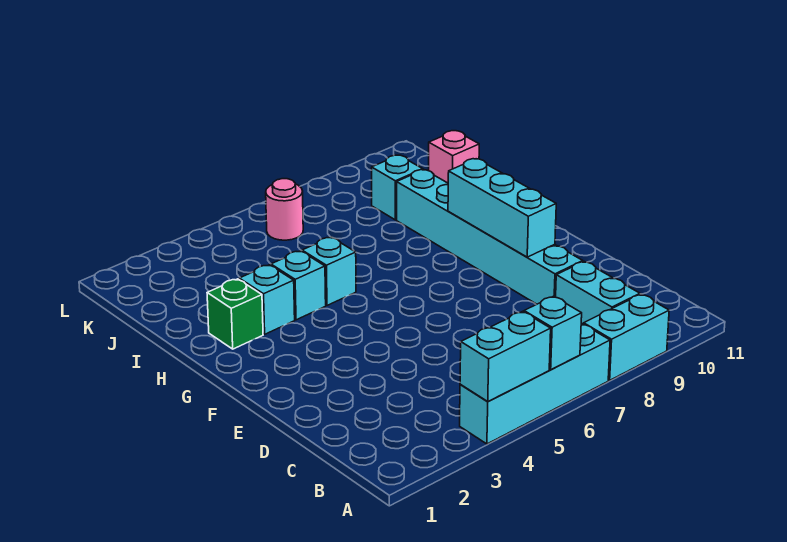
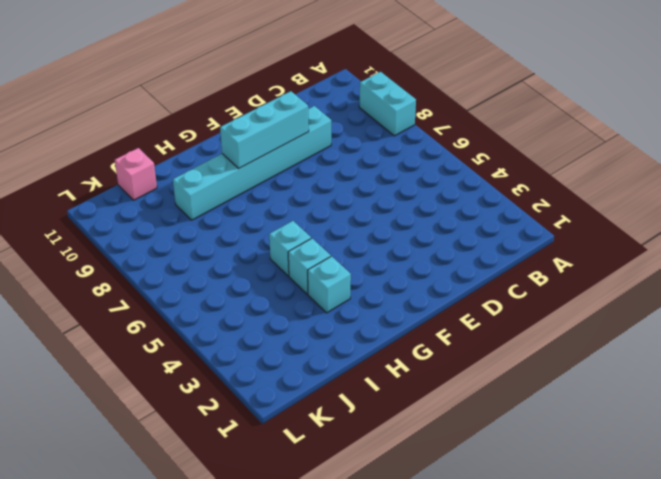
none -> cyan brick A4:A7 level 1
none -> cyan brick B9:C9 level 1
none -> green brick H2 level 1

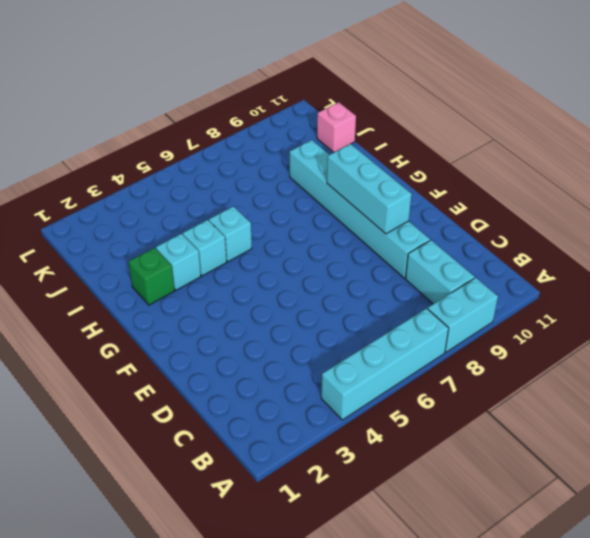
none -> cyan brick J9 level 1
none -> pink round brick K6 level 1
none -> cyan brick A4:A5 level 2

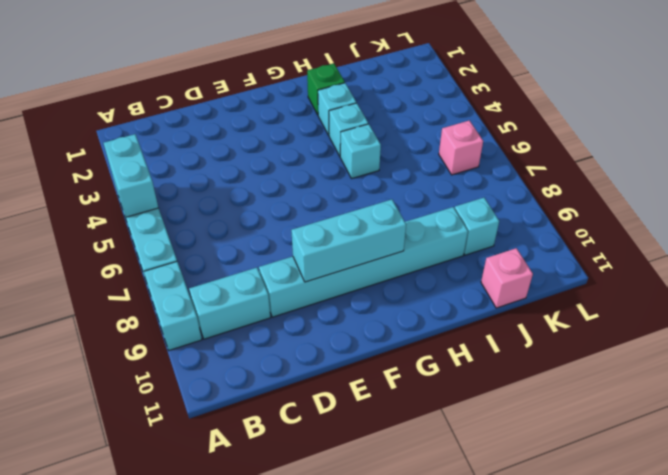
pink brick K6 level 1 -> pink round brick K6 level 1
none -> cyan brick A6 level 2

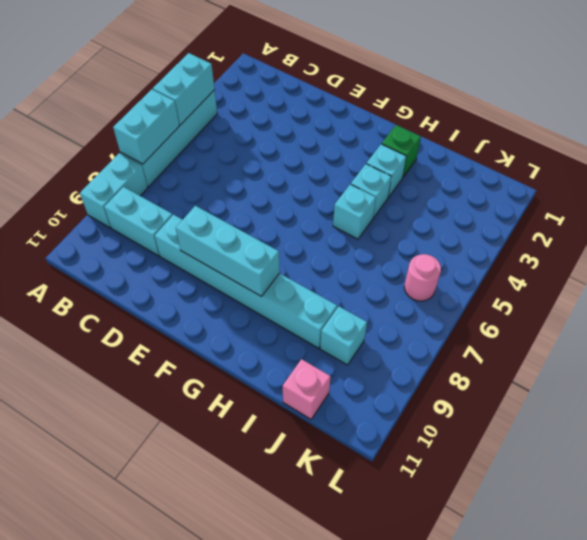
cyan brick A6:A7 level 2 -> cyan brick A6 level 2

